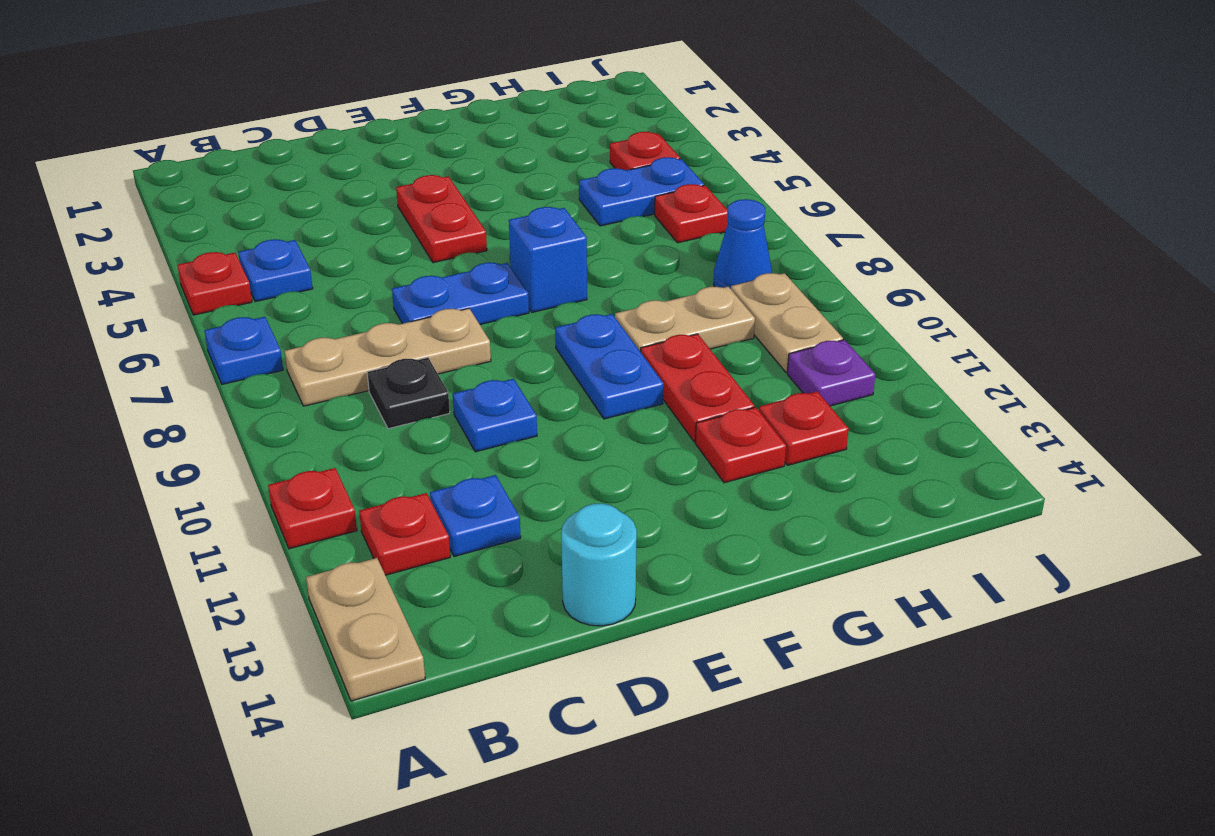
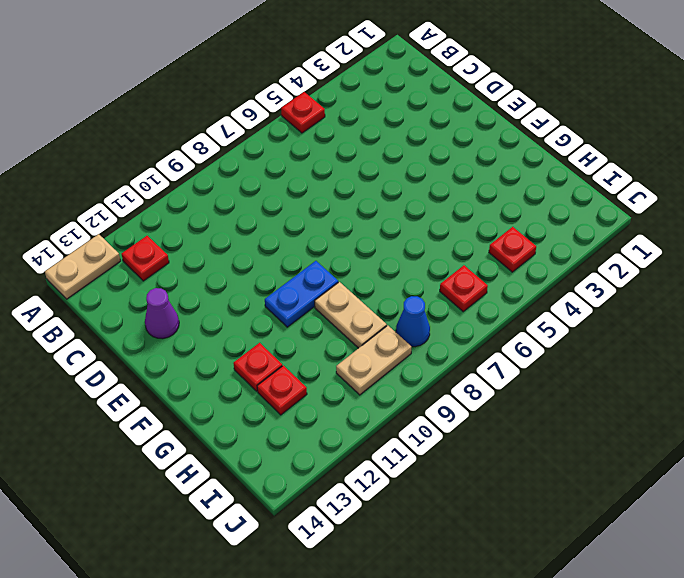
purple cone D13 level 1 -> none
none -> blue plate A7 level 1
none -> red plate A11 level 1
none -> blue plate B5 level 1

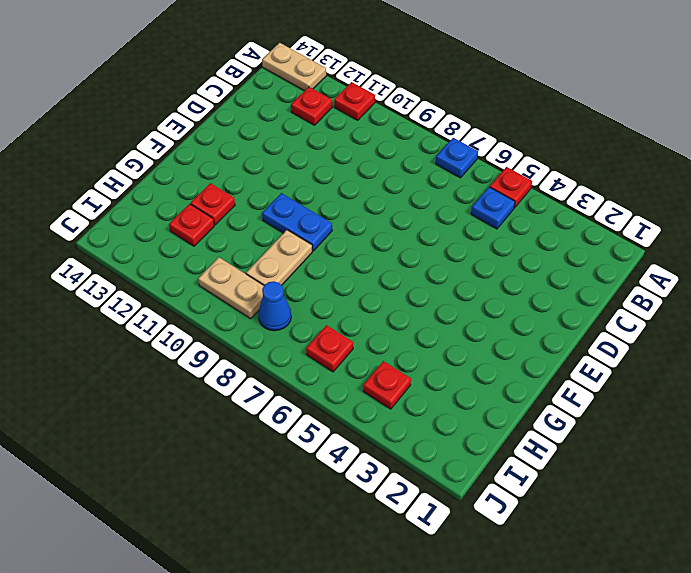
none -> tan plate B8:D8 level 1
none -> black plate C9 level 1
none -> blue plate C12 level 1

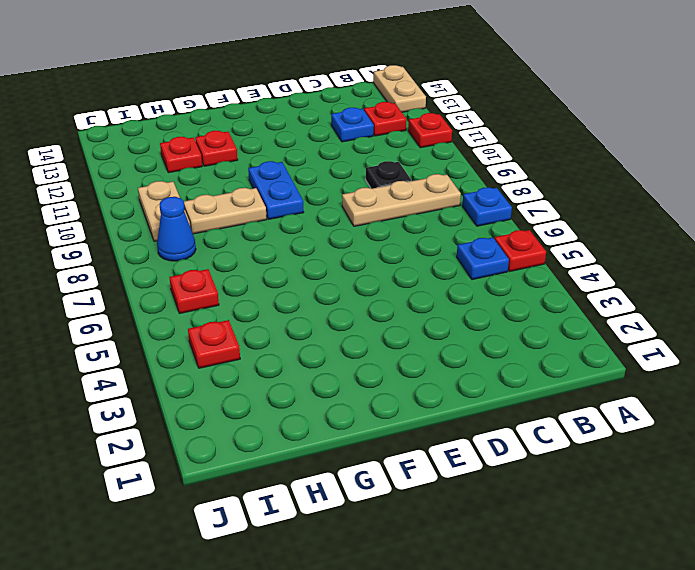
none -> blue plate D7:E7 level 1
none -> blue plate D10 level 1
none -> cyan round brick D14 level 1

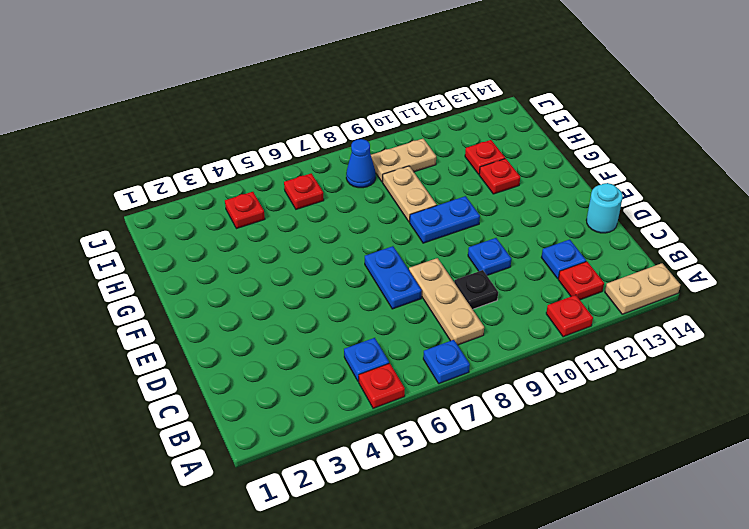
none -> red plate E4:E5 level 1
none -> blue brick F7 level 1
none -> red plate G10:G11 level 1

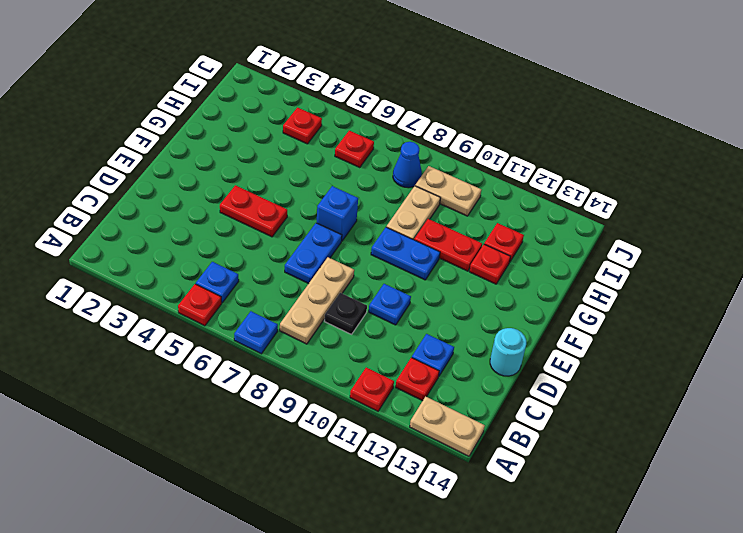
none -> blue plate H5:I5 level 1
none -> purple plate I11 level 1

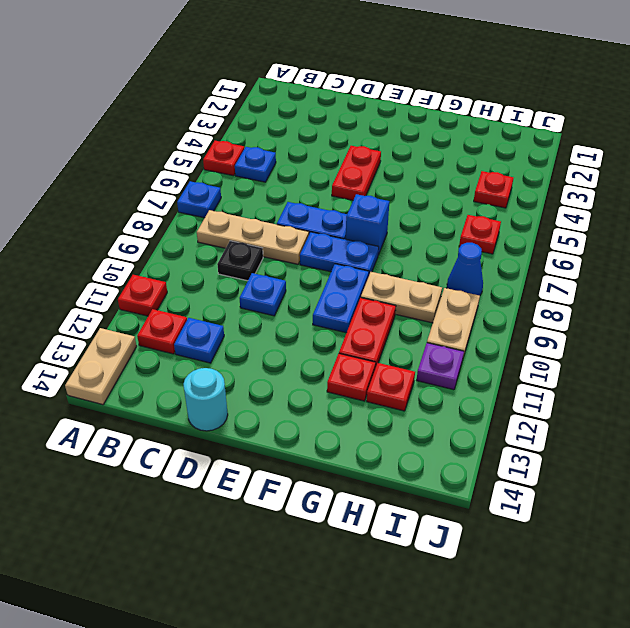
blue plate E8:F8 level 1 -> blue plate H5:I5 level 1

